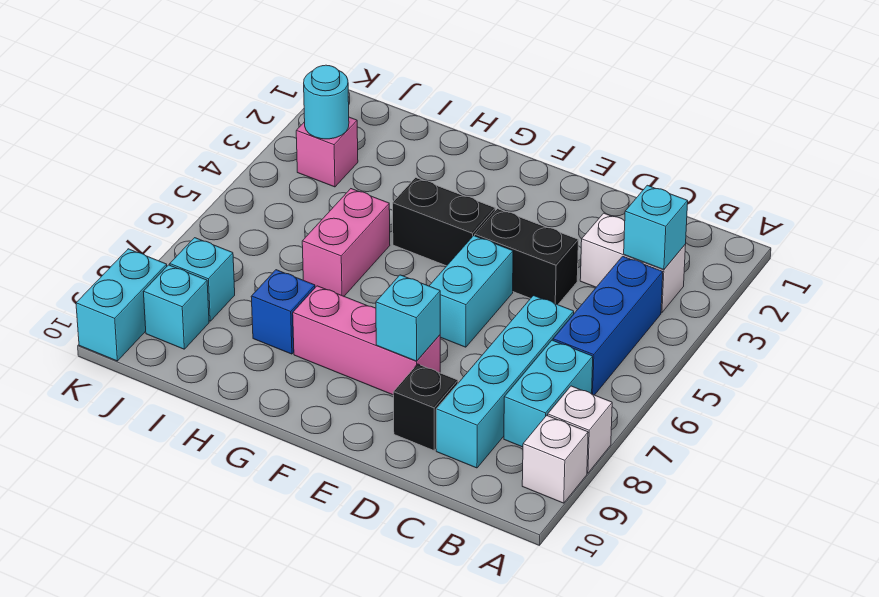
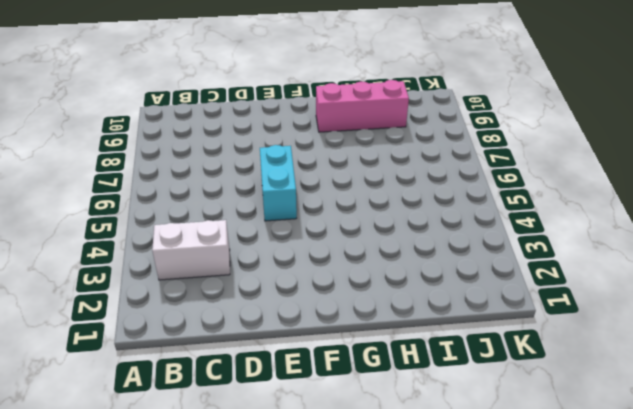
pink brick G9:I9 level 1 -> pink brick E8:G8 level 1
none -> white brick A8 level 1
none -> white brick A9 level 1
none -> blue brick B4:B6 level 1

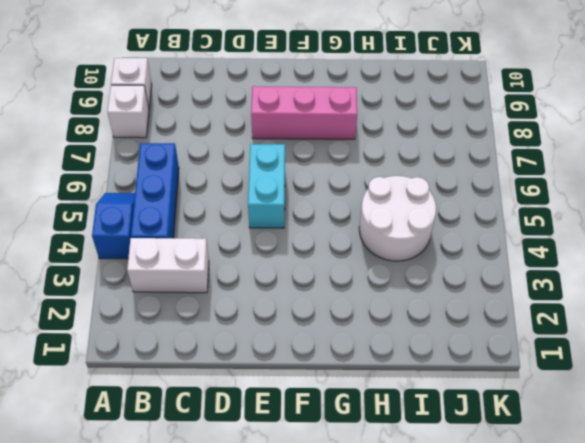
blue slope A4:A5 level 1 top 4 -> none
white round brick H4:I5 level 1 -> pink brick H5:H6 level 1
none -> cyan brick B7:B8 level 1
none -> cyan brick C6:C9 level 1
none -> black brick D4:E4 level 1

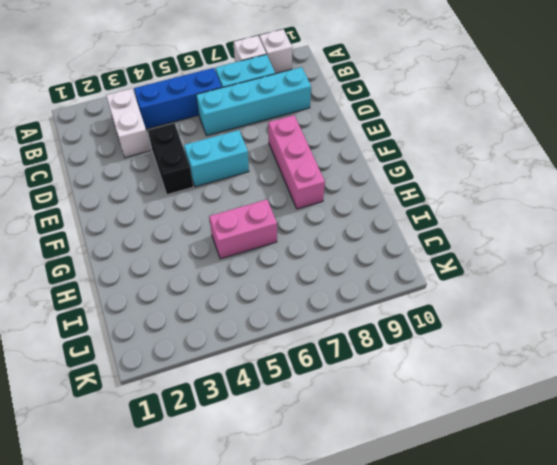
none -> black brick D9 level 1
none -> black brick F4:G4 level 1
none -> blue brick H8 level 1

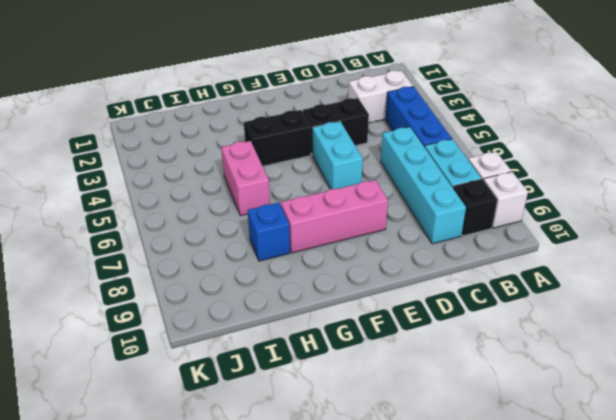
black brick B9 level 1 -> black brick D9 level 1
none -> pink brick J3 level 1
none -> cyan brick J8 level 1
none -> cyan brick J9 level 1

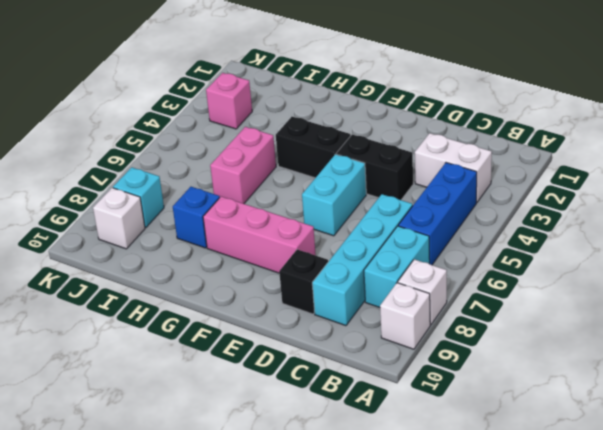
white brick J9 level 1 -> cyan brick J9 level 1
none -> cyan brick K9:K10 level 1
none -> cyan brick B3 level 2
none -> cyan brick E8 level 2

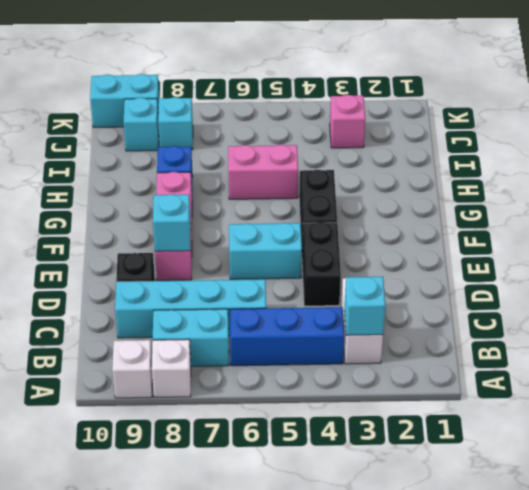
none -> cyan round brick J3 level 2

